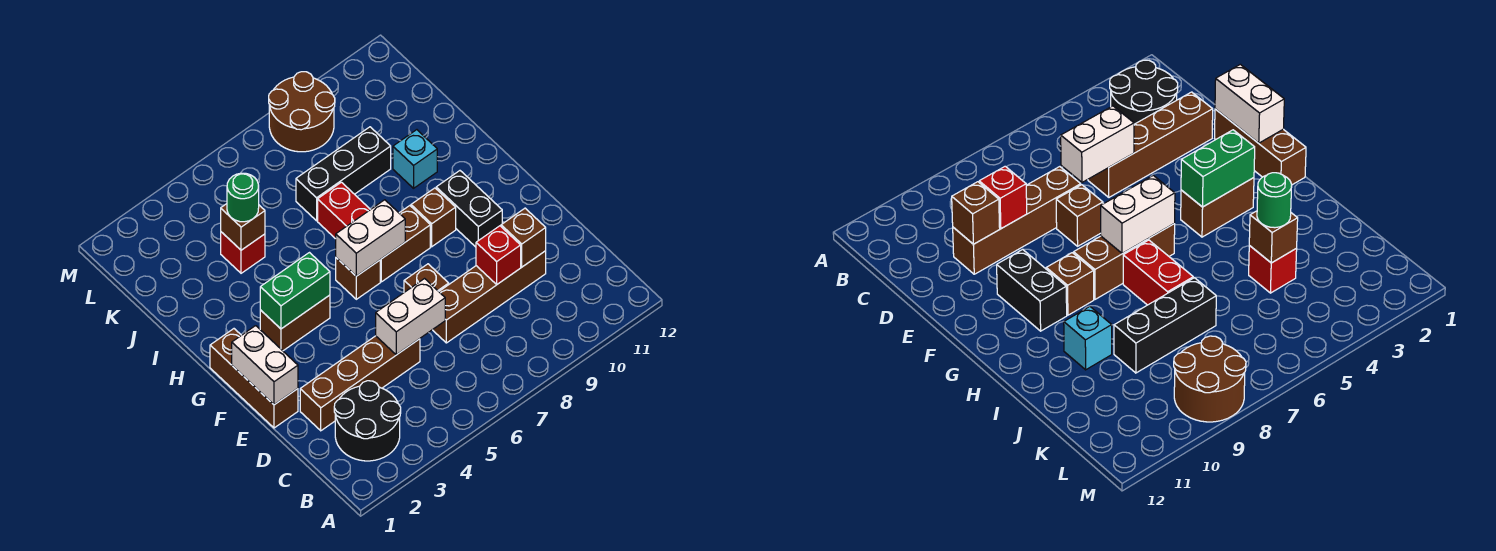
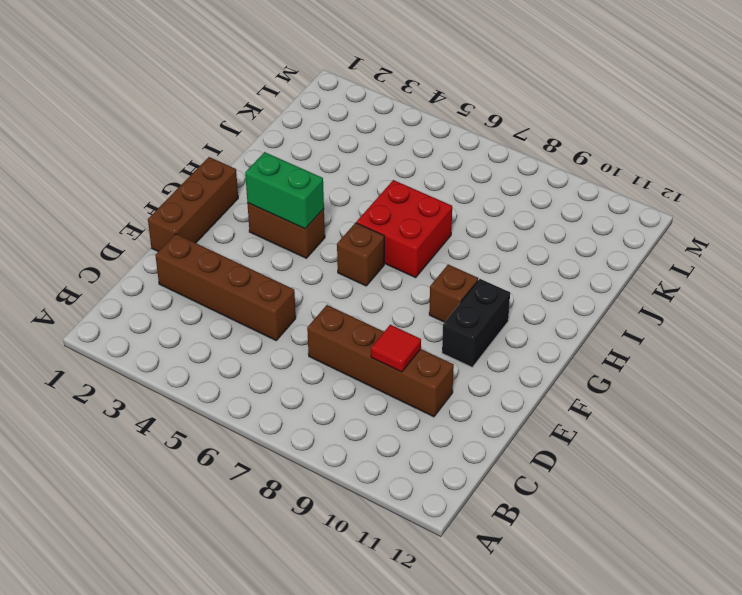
red tile D9 level 2 -> red brick D9 level 2
red brick H6:I7 level 1 -> red brick H7:I7 level 1
none -> black round brick B2:C3 level 1
none -> brown brick E7 level 1
none -> brown brick G7:G8 level 1

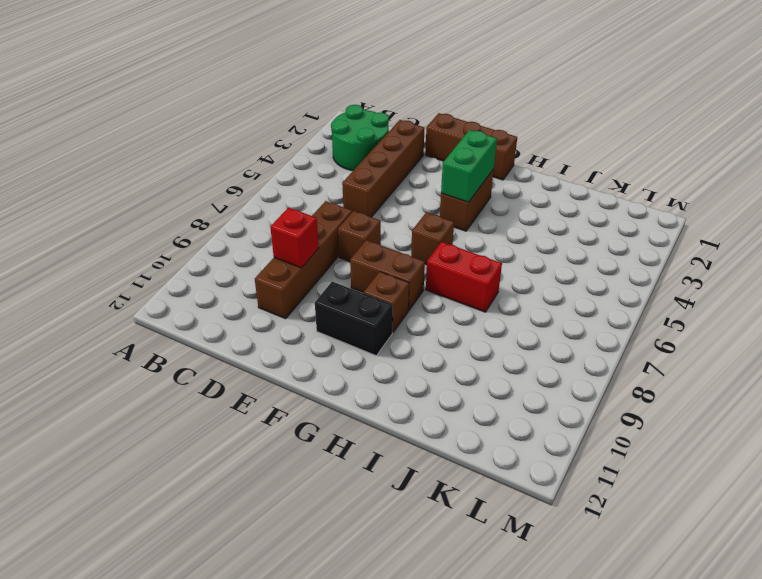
green round brick B2:C3 level 1 -> black round brick B2:C3 level 1
brown brick F8:G8 level 1 -> brown brick G7:G8 level 1
none -> cyan brick I10 level 1
none -> red brick J4 level 1
none -> black brick J7:J9 level 1

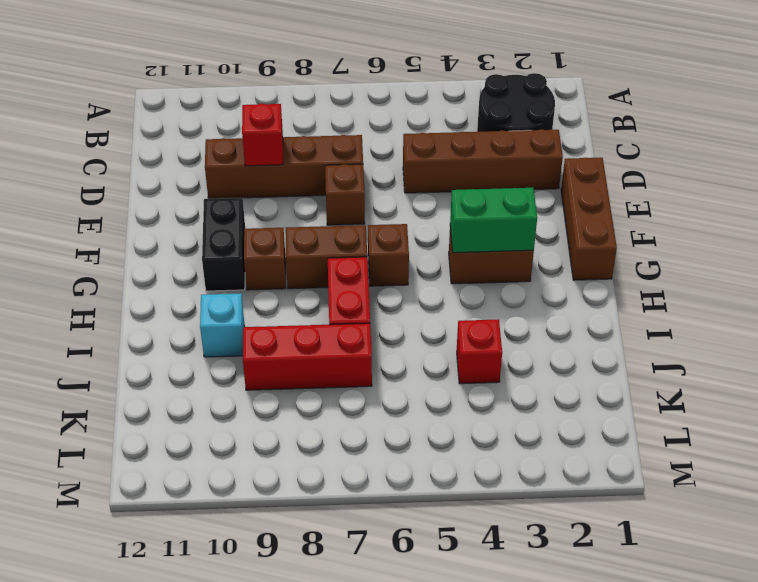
red brick J7:J9 level 1 -> black brick J7:J9 level 1
none -> brown round brick L8:M9 level 1
none -> white brick D5:D6 level 2
none -> brown brick D10 level 2

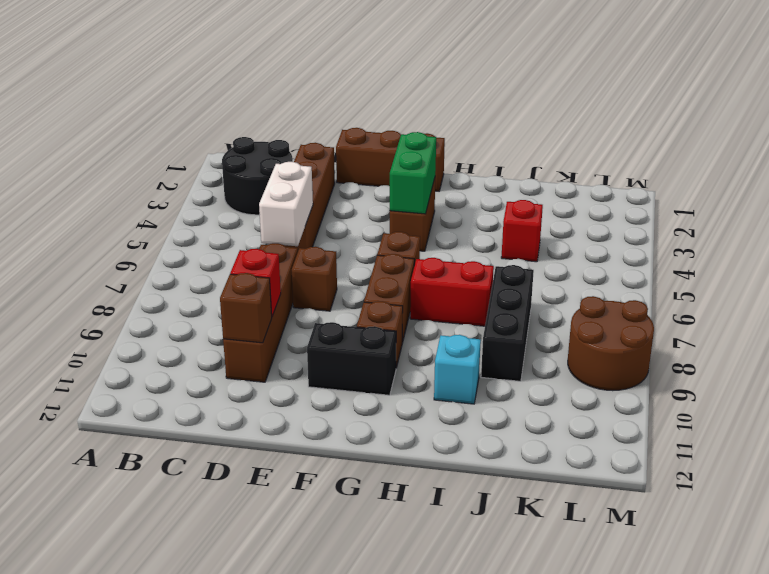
none -> white brick E1:F1 level 2
none -> white brick G6:G7 level 2
none -> brown brick J4 level 2

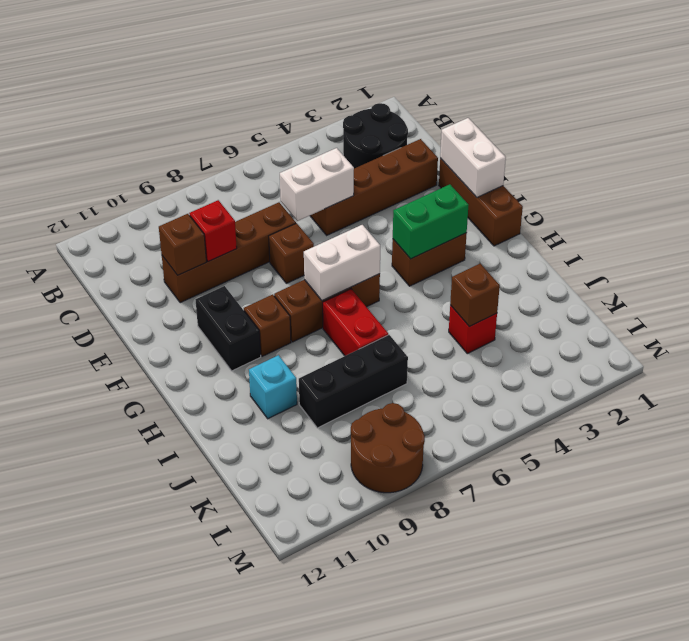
none -> green round brick J4 level 3

